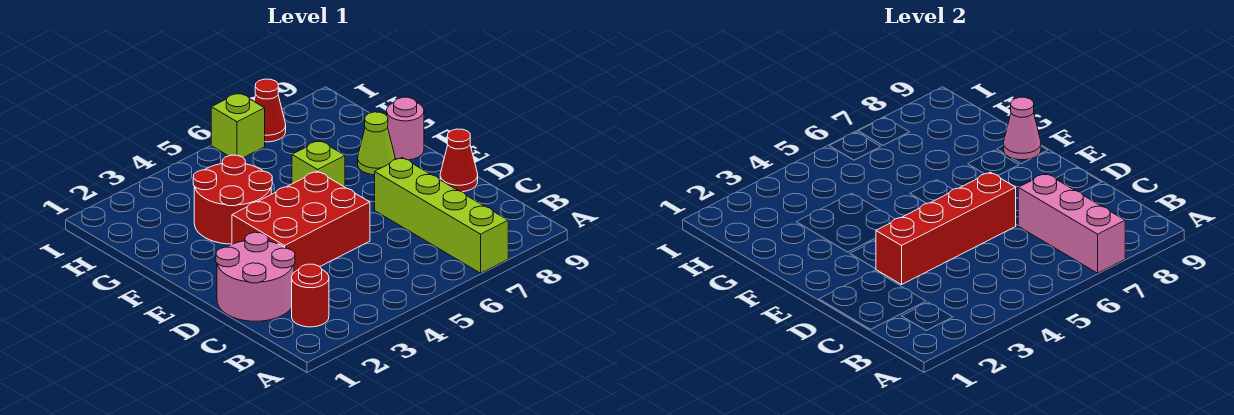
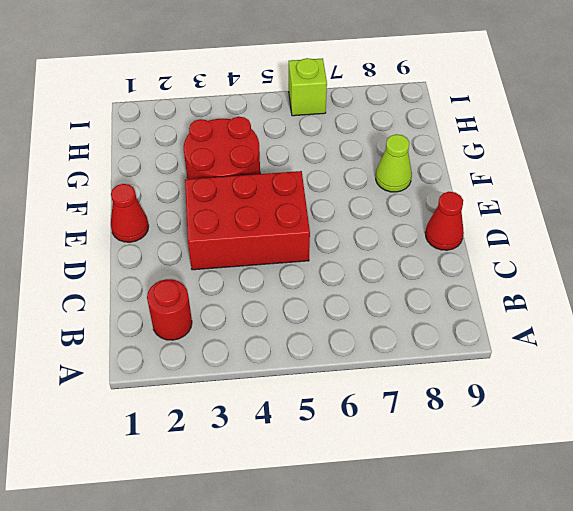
red cone E1 level 1 -> red cone I7 level 1
none -> lime brick A7:D7 level 1
none -> pink round brick C1:D2 level 1
none -> lime brick F6 level 1

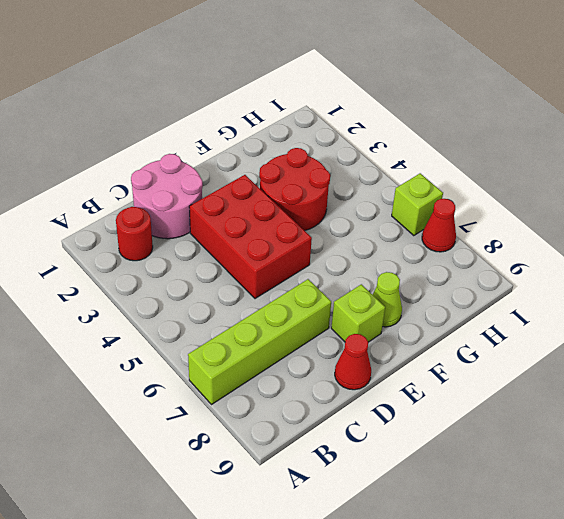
lime brick E8 level 1 -> lime brick F6 level 1
none -> pink round brick F9 level 1
none -> pink brick A7:C7 level 2
none -> red brick D3:D6 level 2

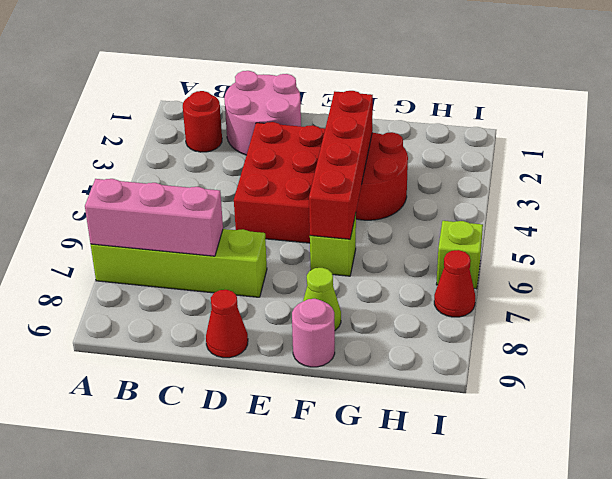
red brick F3:F6 level 2 -> red brick D3:D6 level 2
none -> pink cone F9 level 2

